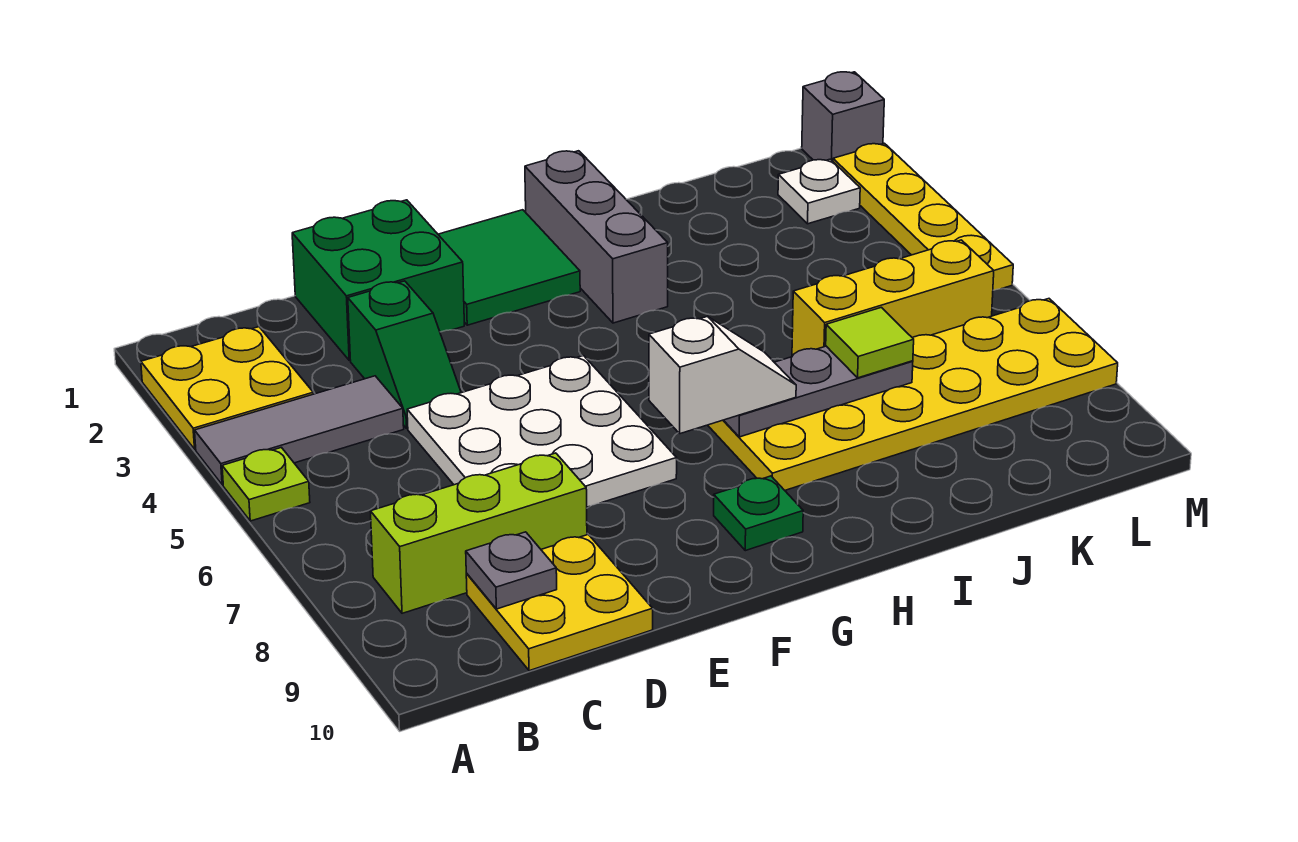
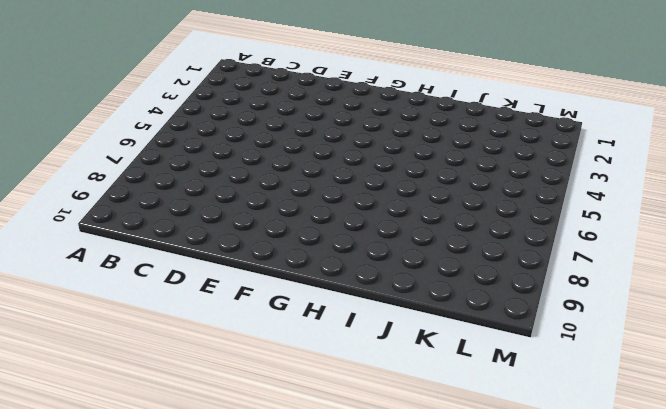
none -> yellow plate A2:B3 level 1
none -> grey tile A4:C4 level 1
none -> lime plate A5 level 1

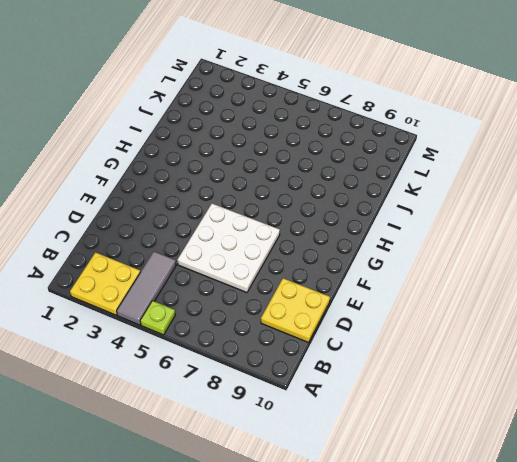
none -> lime brick B8:D8 level 1
none -> green brick D1:E2 level 1
none -> green slope D3:D4 level 1 top 3

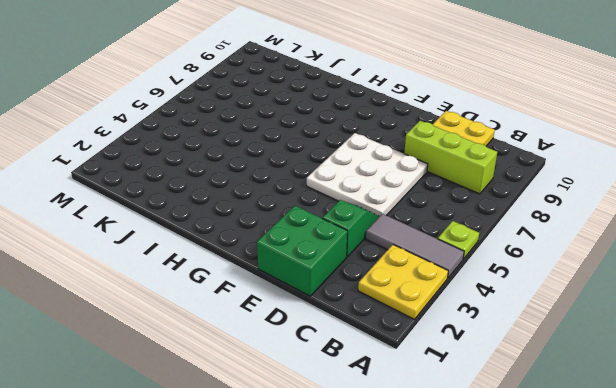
none -> green tile F1:G2 level 1
none -> green plate G9 level 1
none -> grey brick H1:H3 level 1

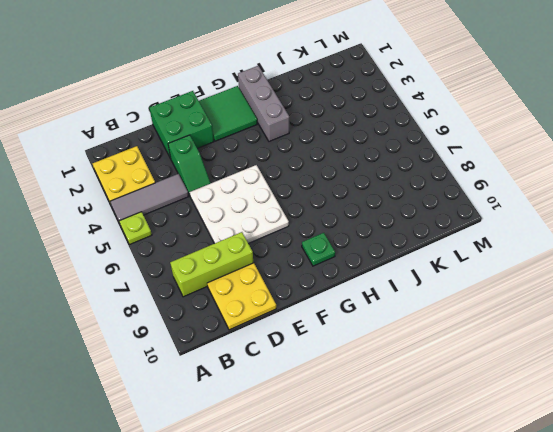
none -> yellow plate H7:M8 level 1
none -> yellow brick J6:L6 level 1
none -> white plate L2 level 1

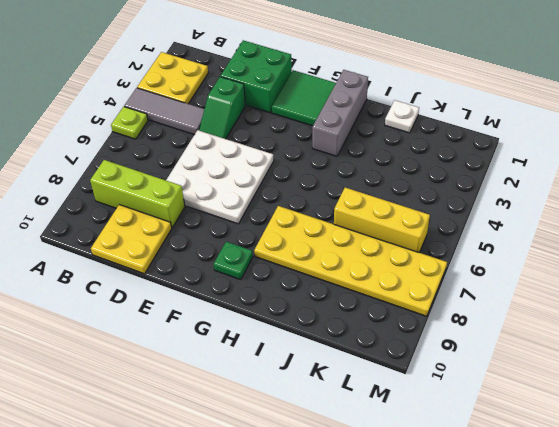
white plate J1 level 1 -> white plate L2 level 1
none -> grey brick M1 level 1
none -> yellow plate M2:M5 level 1
none -> grey plate C9 level 2

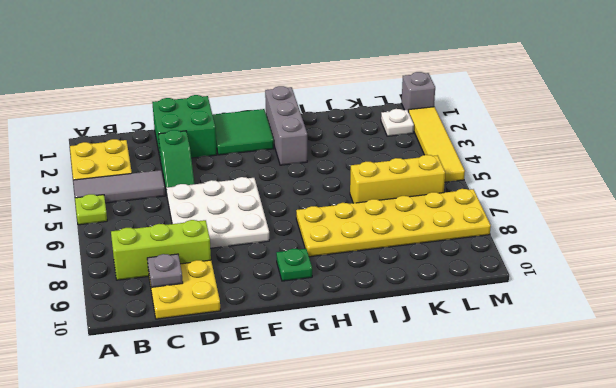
yellow tile M2:M5 level 1 -> yellow plate M2:M5 level 1
none -> grey plate H7:J7 level 2
none -> white slope G7:H7 level 3 top G
none -> lime tile J7 level 3

